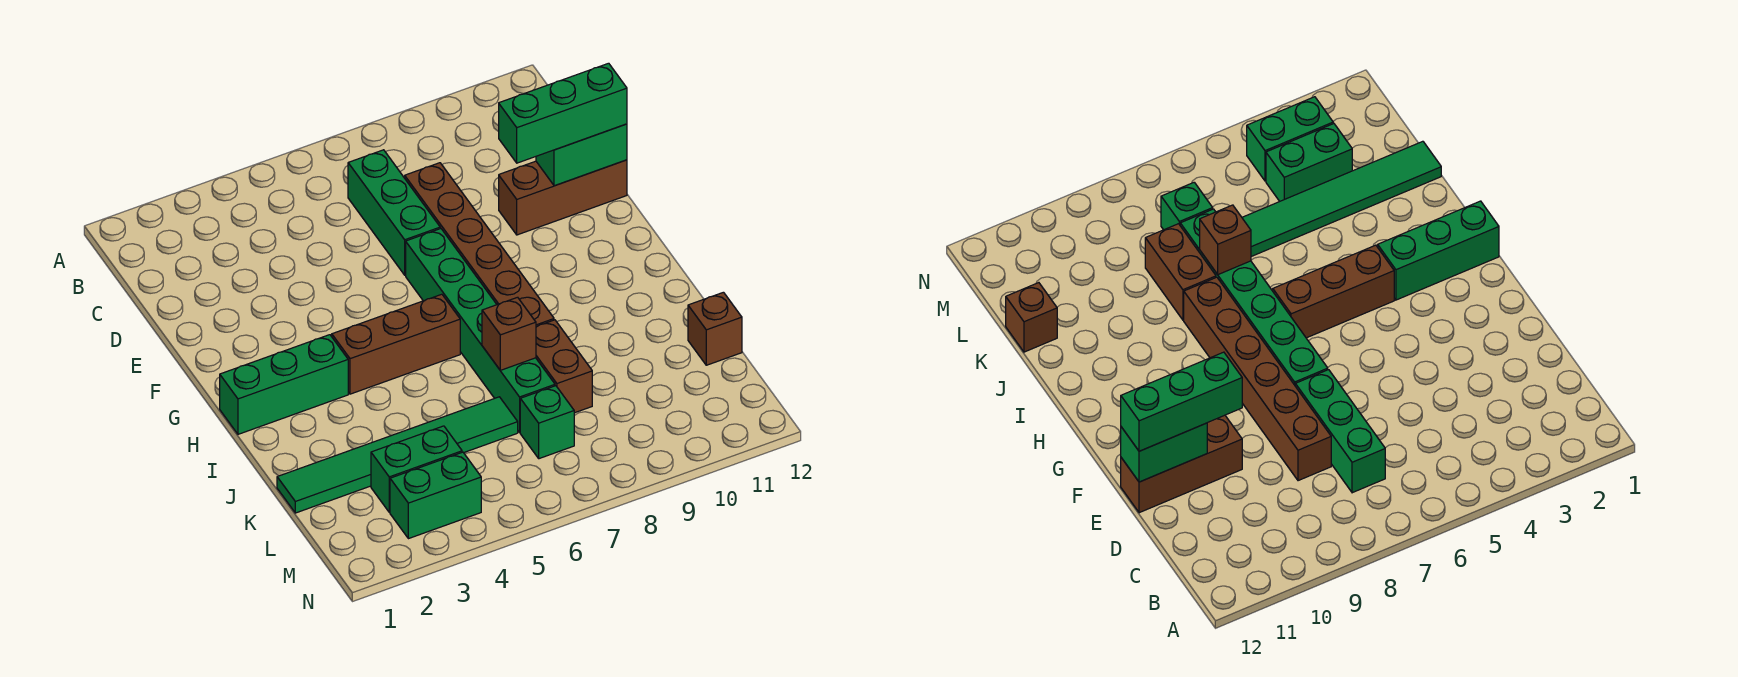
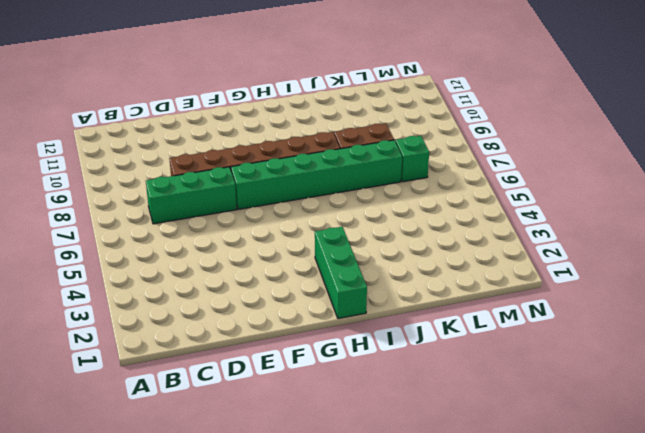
none -> brown brick E10:E12 level 1
none -> brown brick H4:H6 level 1
none -> green tile K1:K6 level 1

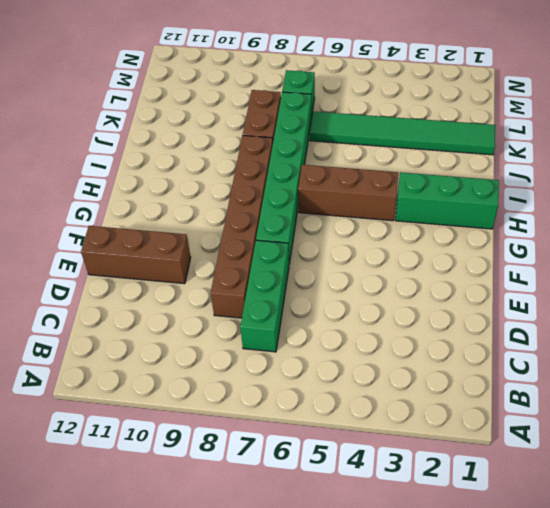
none -> brown brick K12 level 1
none -> green brick L3:L4 level 1
none -> green brick M3:M4 level 1

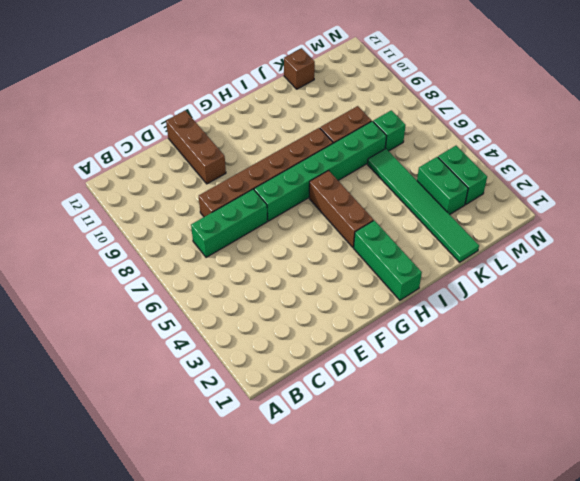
none -> green brick E11:E12 level 2
none -> brown brick J7 level 2
none -> green brick E10:E12 level 3

